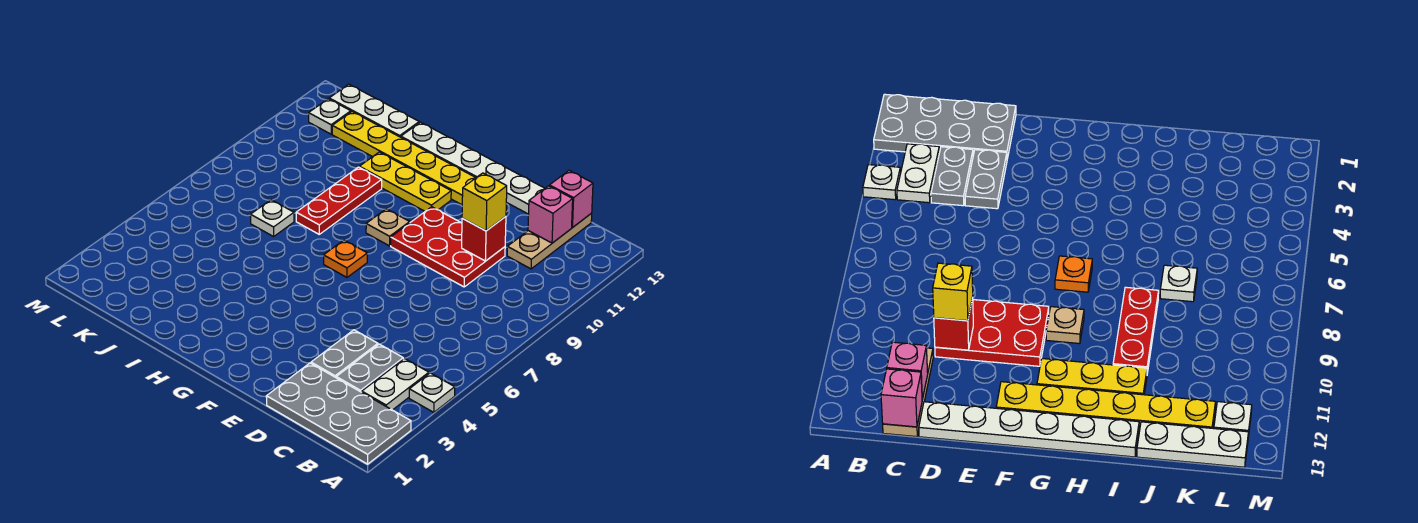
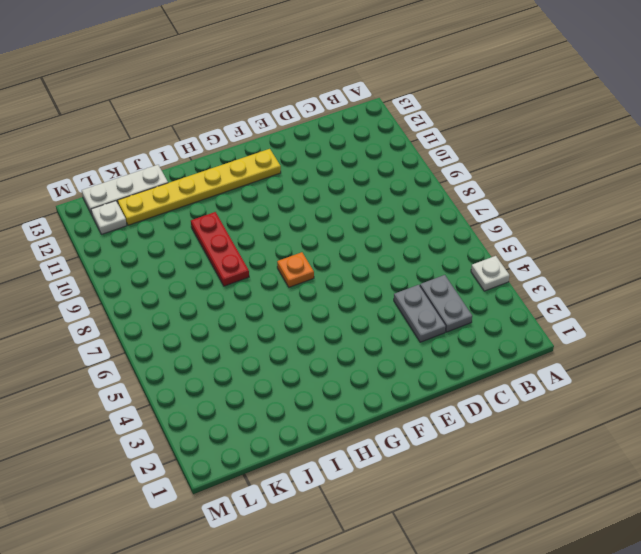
none -> grey plate A1:D2 level 1
none -> white plate B3:B4 level 1
none -> tan plate C11:C13 level 1

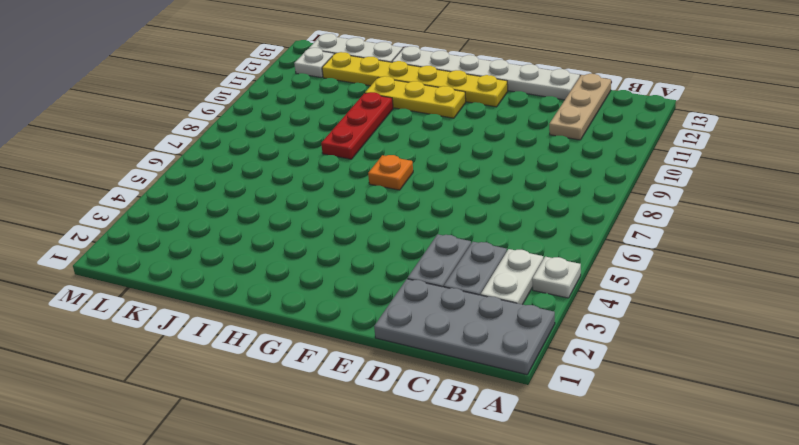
none -> red plate D9:F10 level 1
none -> tan plate G9 level 1
none -> white plate J7 level 1

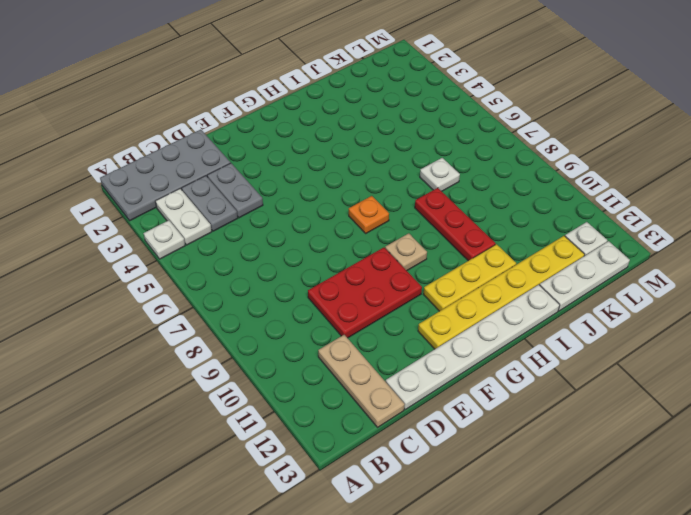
none -> pink brick C12 level 2
none -> pink brick C13 level 2
none -> red brick D10 level 2

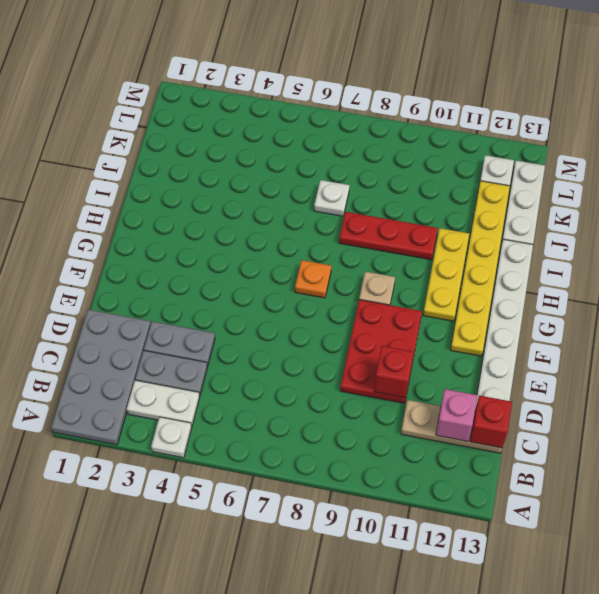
red brick C13 level 2 -> pink brick C13 level 2
none -> yellow brick D10 level 3

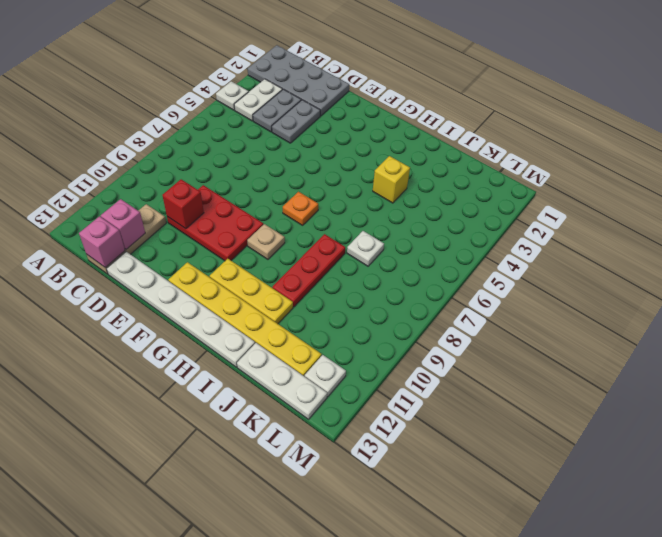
yellow brick I4 level 1 -> yellow brick D10 level 3

